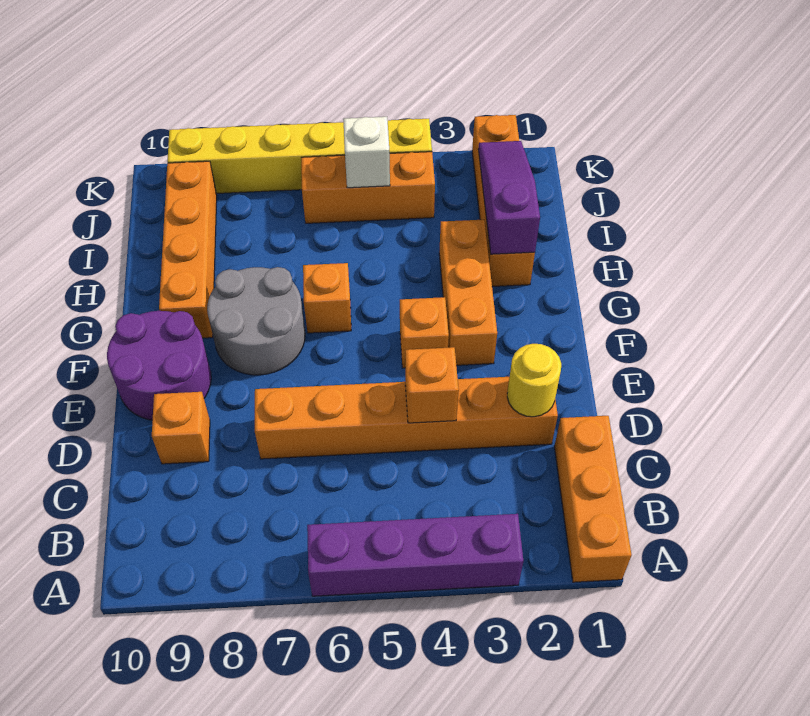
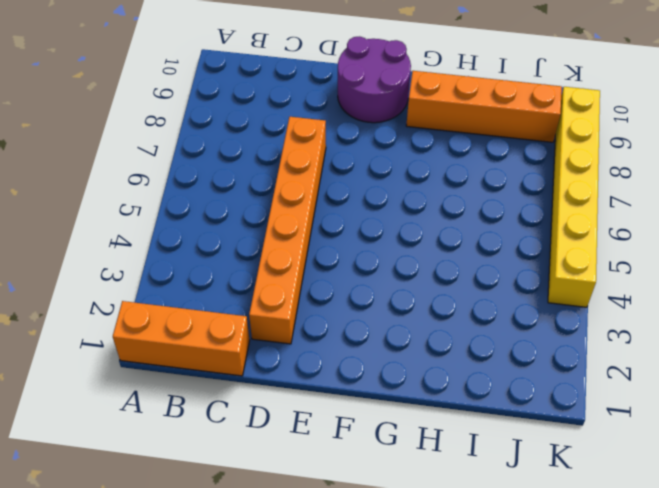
none -> purple brick A3:A6 level 1
none -> orange brick D9 level 1
none -> orange brick F3:H3 level 1

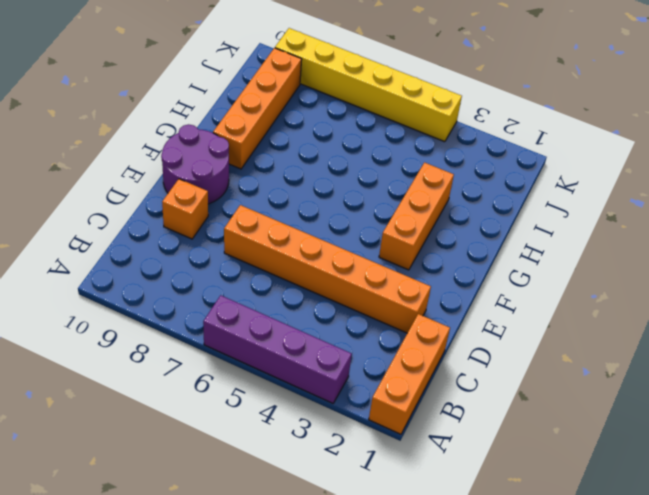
none -> orange brick F4 level 1
none -> grey round brick F7:G8 level 1
none -> orange brick G6 level 1

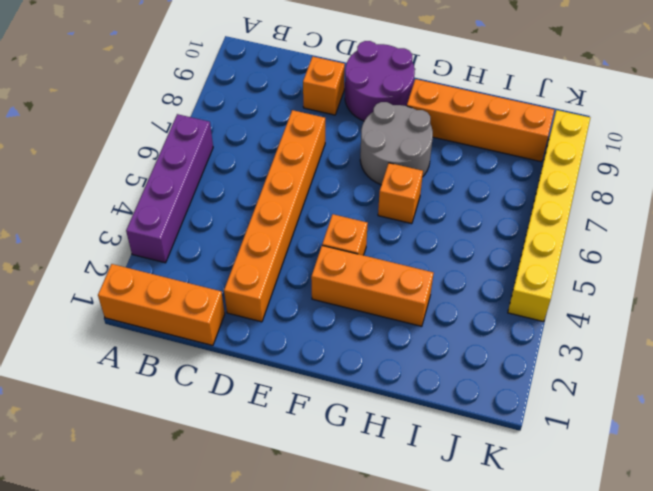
none -> orange brick H2:K2 level 1
none -> orange brick J4:J6 level 1
none -> yellow round brick D2 level 2

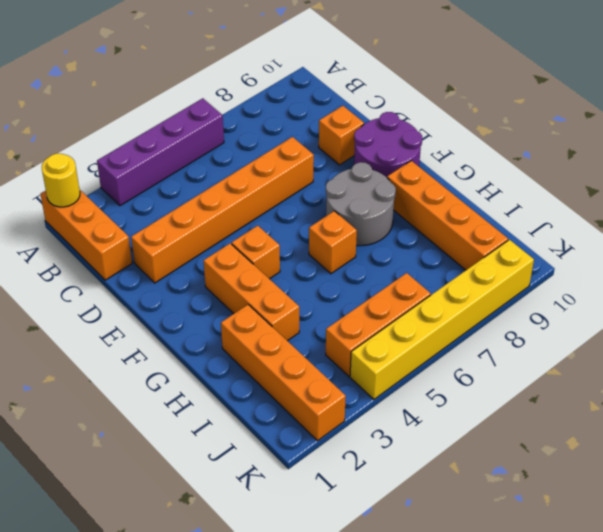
yellow round brick A1 level 2 -> yellow round brick D2 level 2
none -> orange brick D4 level 2
none -> purple slope H2:J2 level 2 top H
none -> white brick J5 level 2

